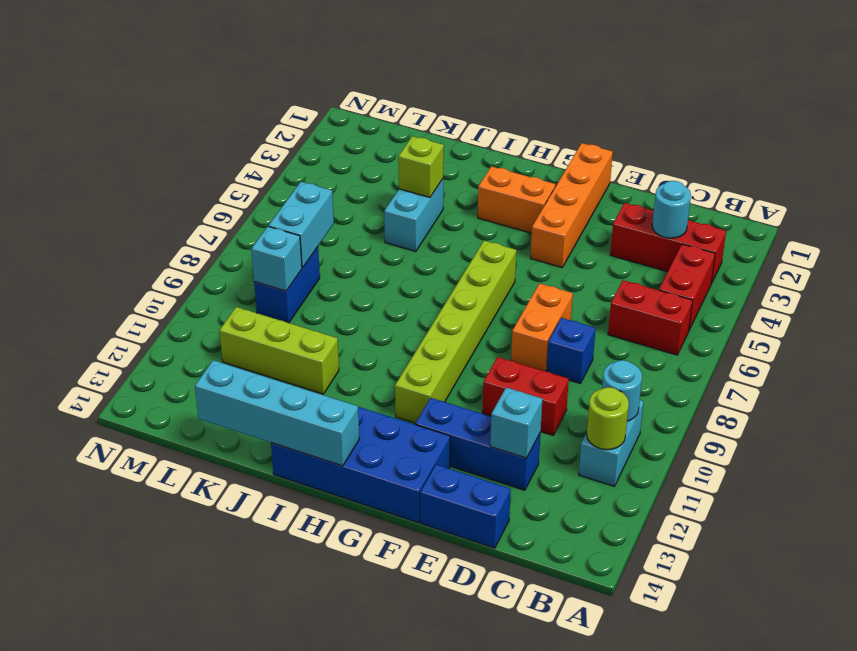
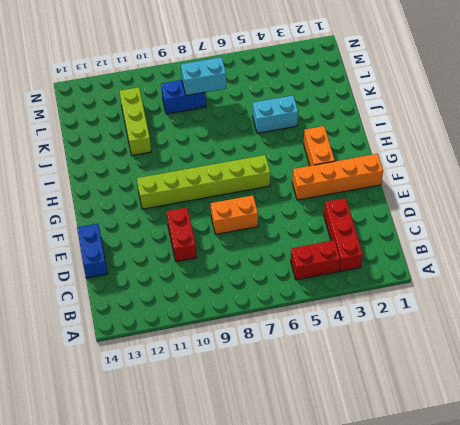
none -> red brick B6:C6 level 1
none -> cyan brick B10:B11 level 1
none -> blue brick D8 level 1

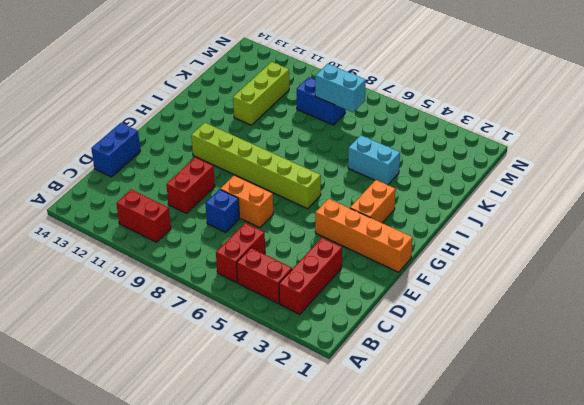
red brick B10:B11 level 1 -> cyan brick B10:B11 level 1
none -> blue brick D12:F12 level 1
none -> blue brick F13:I14 level 1
none -> cyan round brick B10 level 2

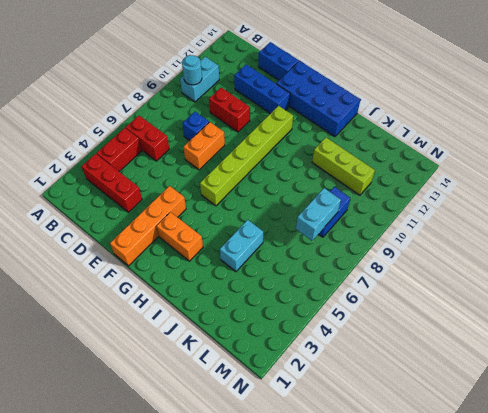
none -> lime round brick B11 level 2
none -> cyan round brick C3 level 2
none -> cyan brick D12 level 2

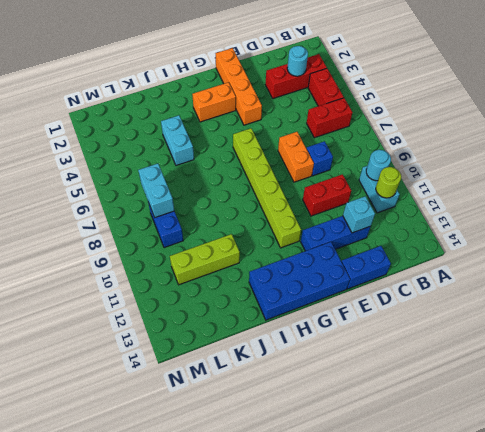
none -> cyan brick H14:K14 level 2
none -> lime brick J4 level 2
none -> cyan brick L9 level 2

